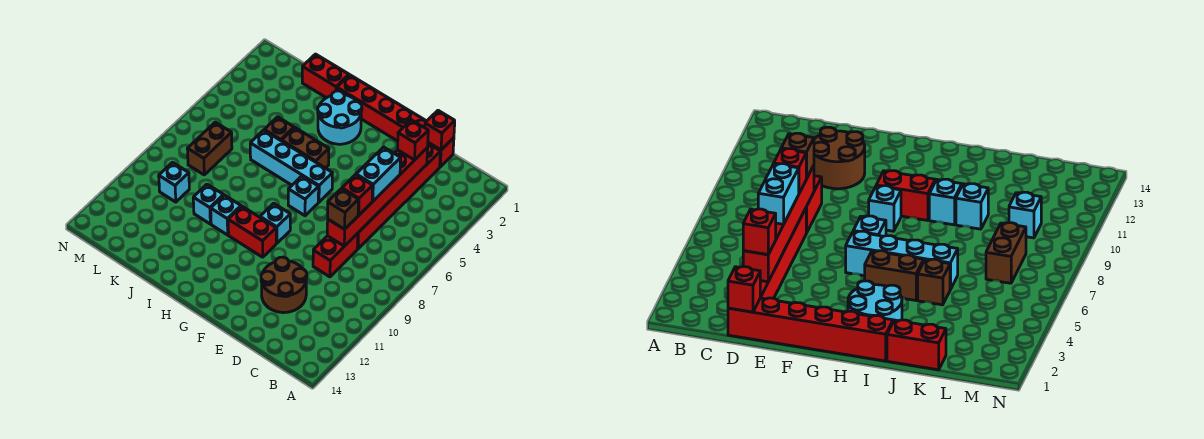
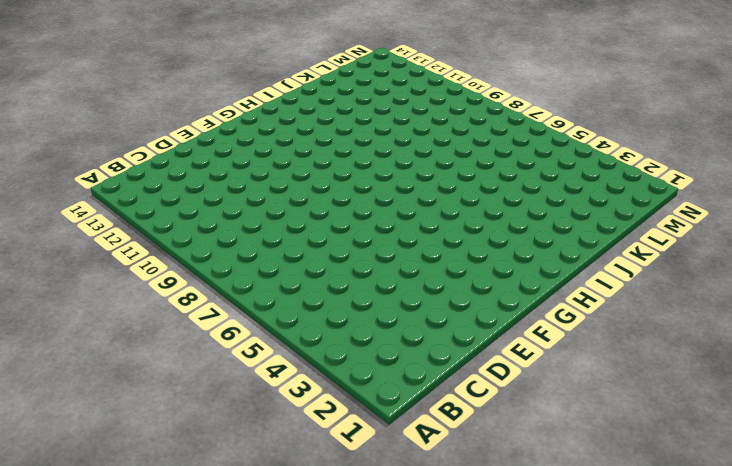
none -> red brick D1:I1 level 1
none -> red brick D2:D7 level 1
none -> red brick D8:D9 level 1

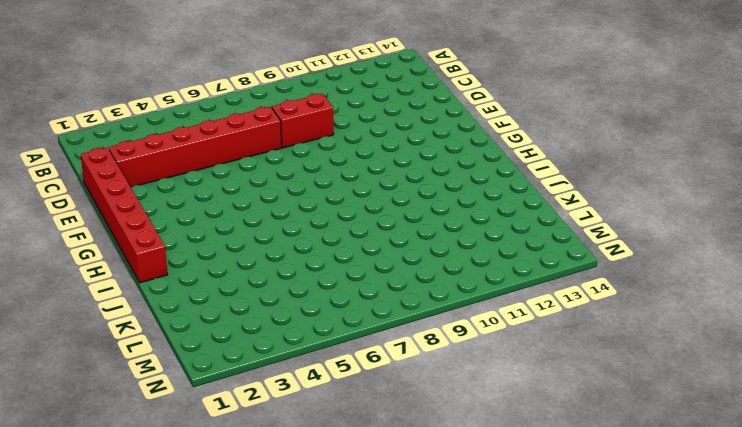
none -> brown round brick D11:E12 level 1
none -> cyan brick G6:J6 level 1
none -> cyan brick G7 level 1

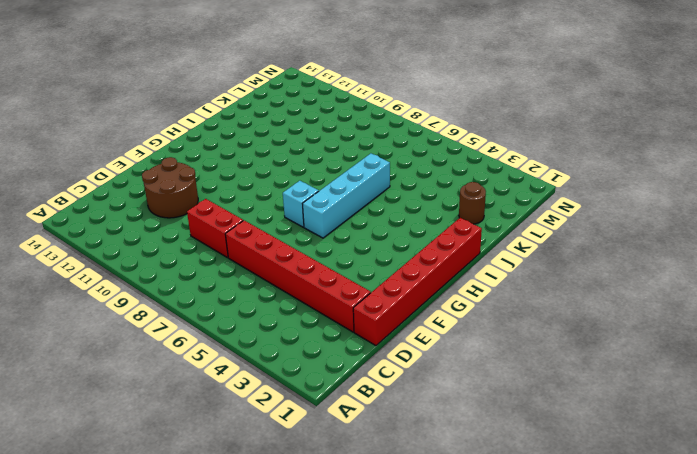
brown round brick K2 level 1 -> none
none -> cyan brick G9 level 1
none -> red brick G10:H10 level 1
none -> cyan round brick H2:I3 level 1

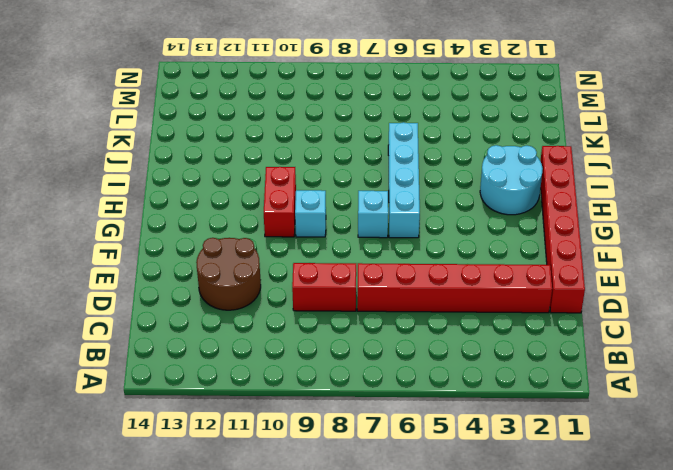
none -> brown brick H5:I5 level 1
none -> cyan brick I10 level 1
none -> red brick J1:K1 level 1

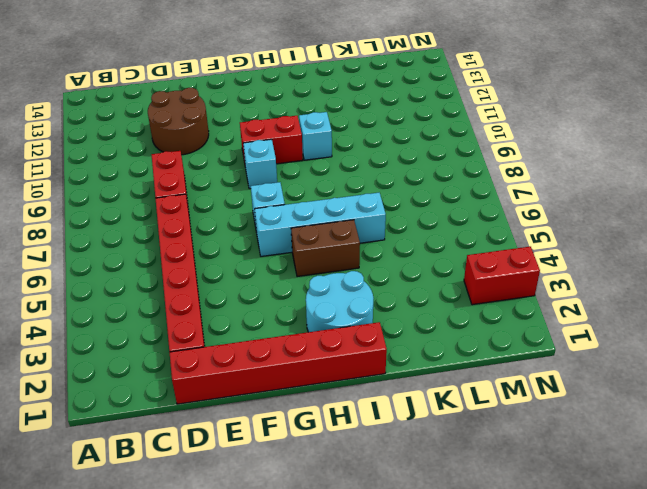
red brick M3:N3 level 1 -> red brick J1:K1 level 1
none -> brown brick J5 level 1
none -> cyan brick J10 level 1
none -> brown brick L7:L8 level 1

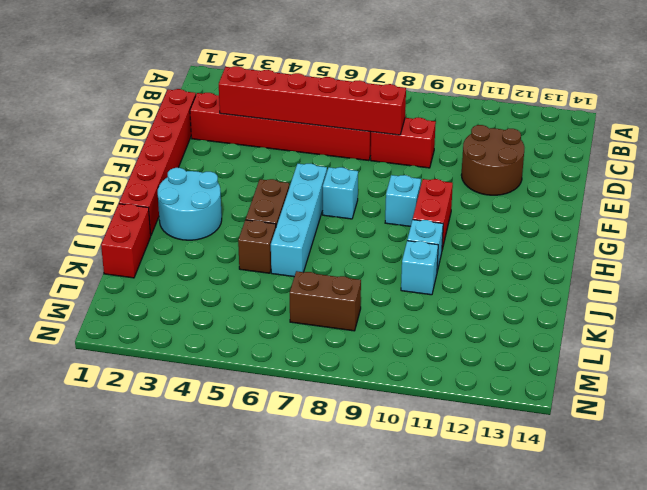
none -> cyan brick L10 level 1
none -> red brick D1 level 2
none -> red brick D3 level 3

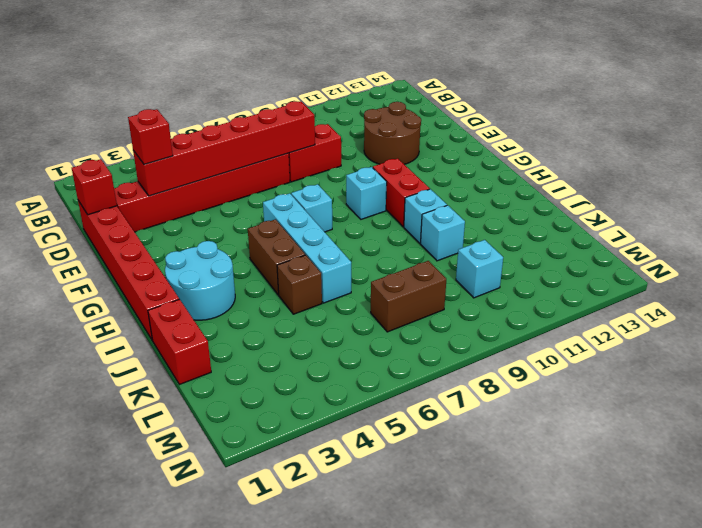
none -> cyan brick D5:D6 level 3
none -> red brick D7 level 3
none -> brown brick D8 level 3

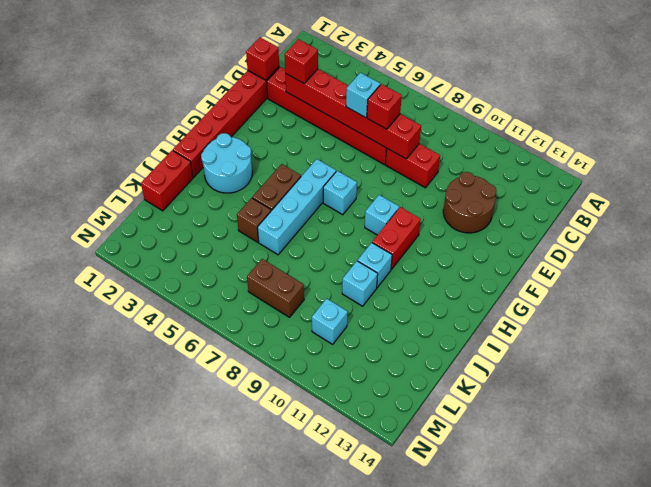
cyan brick D6 level 3 -> cyan brick D5:D6 level 3
none -> brown brick D8 level 3

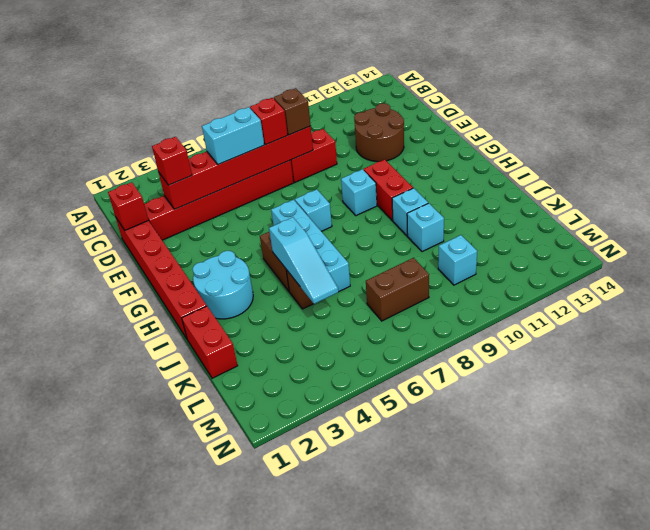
cyan slope I5:K5 level 2 top I -> none

